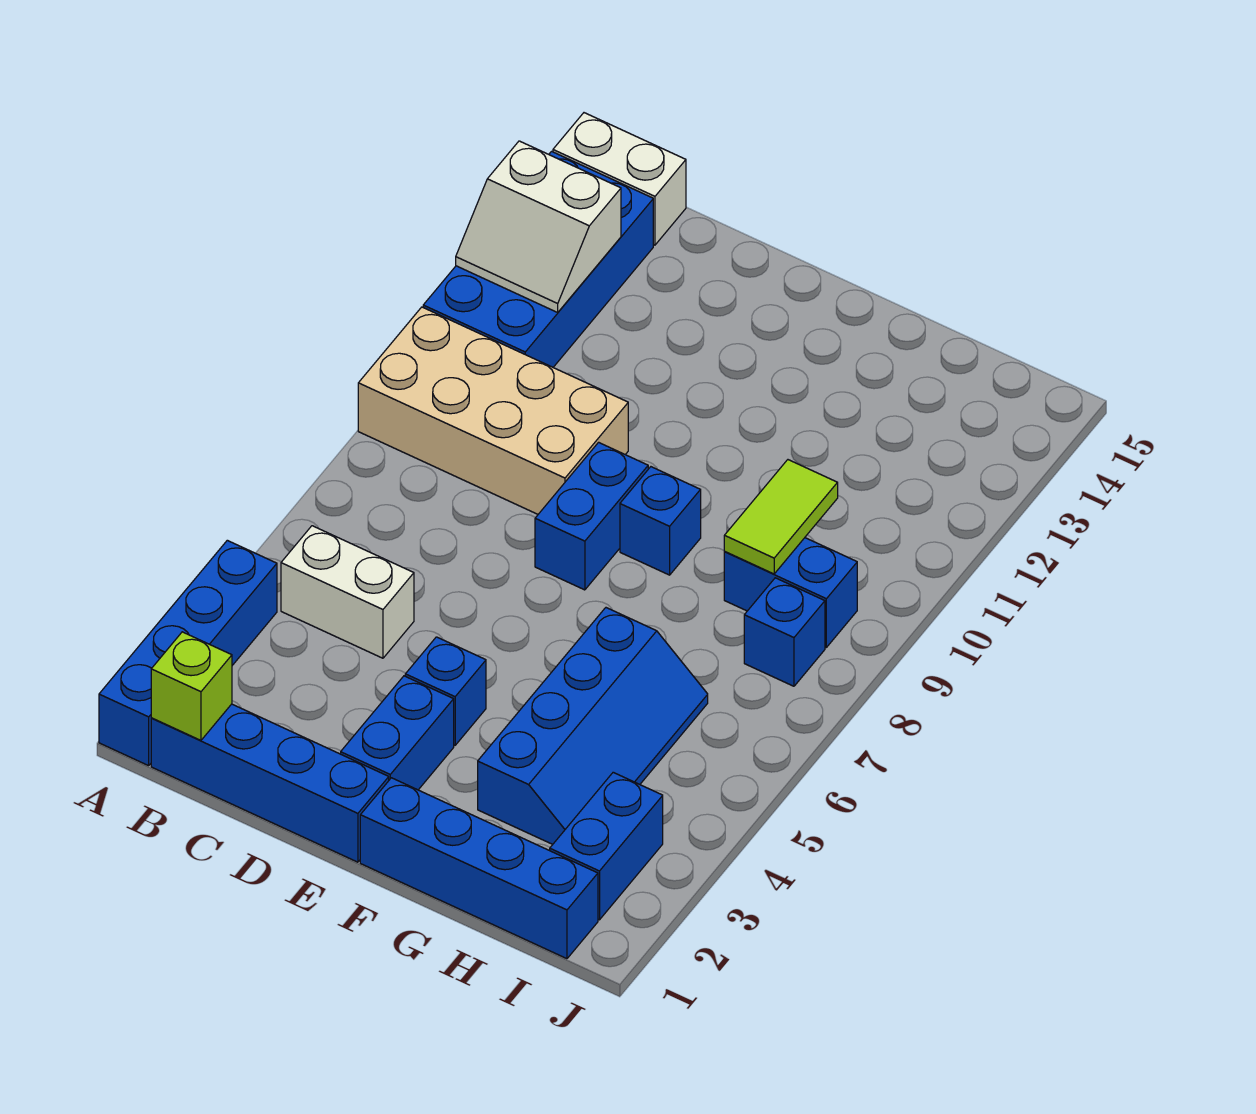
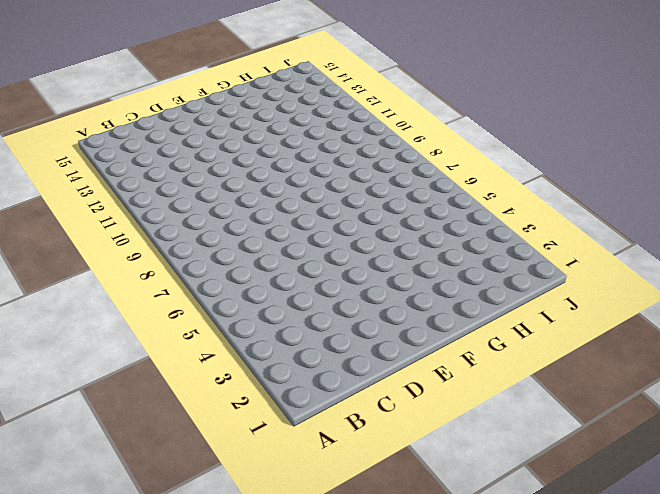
none -> blue brick A1:A4 level 1
none -> tan brick A9:D10 level 1
none -> blue brick A11:B14 level 1

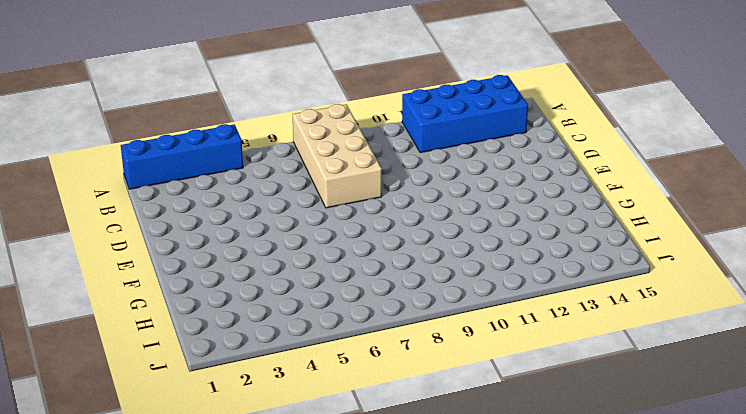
tan brick A7:D8 level 1 -> tan brick A9:D10 level 1
none -> white brick A15:B15 level 1
none -> blue brick B1:E1 level 1
none -> white brick B5:C5 level 1

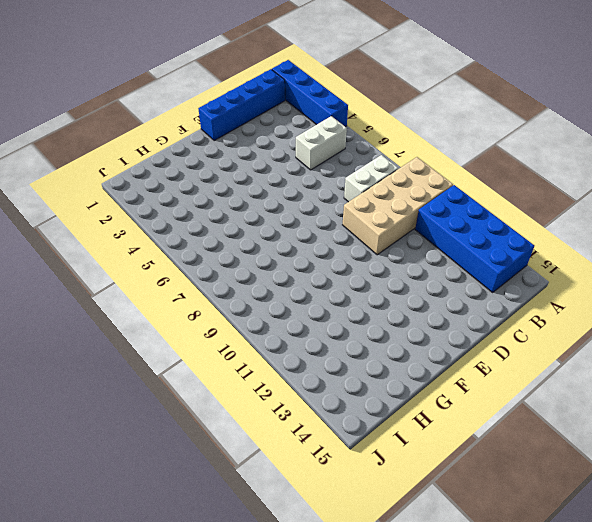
white brick B8:C8 level 1 -> white brick A15:B15 level 1
none -> blue brick E2:E3 level 1
none -> blue brick E4 level 1
none -> blue brick E8:E9 level 1

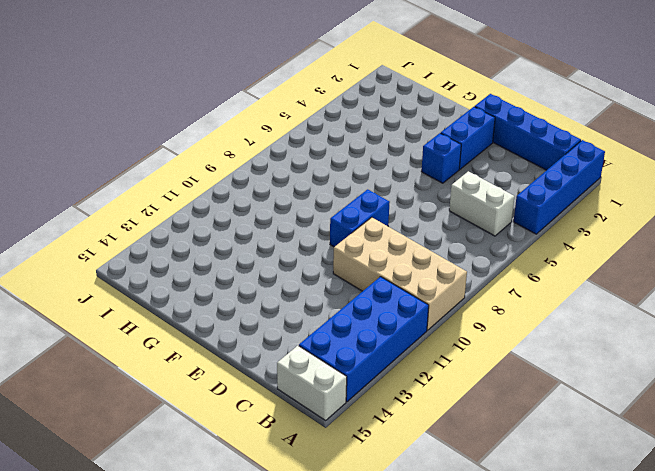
none -> blue brick F1:I1 level 1
none -> blue brick F9 level 1
none -> blue slope G3:H6 level 1 top G

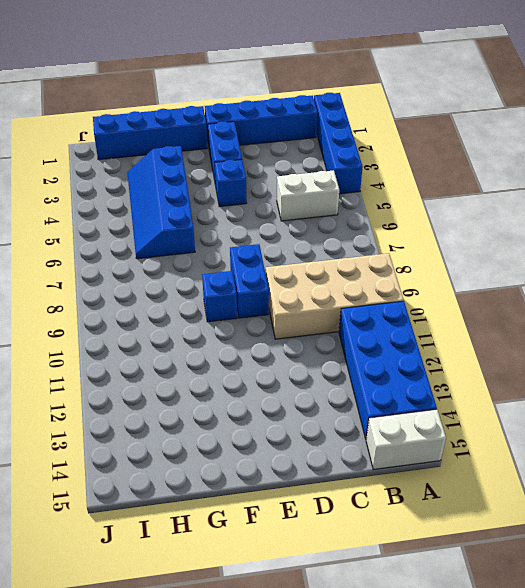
none -> blue brick H9:I9 level 1
none -> blue brick I2:I3 level 1
none -> blue brick I8 level 1

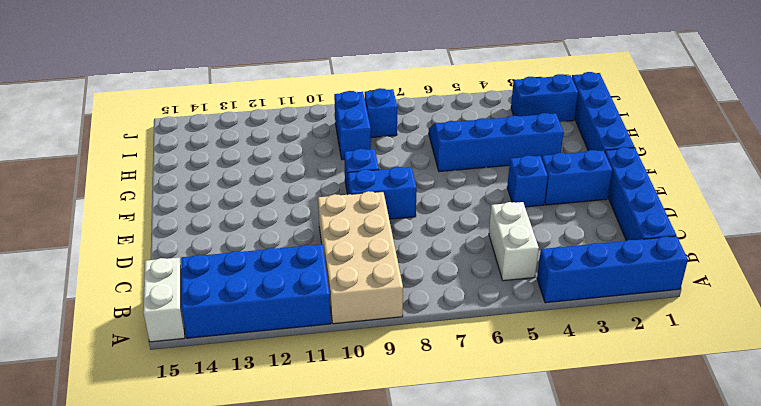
none -> white slope A12:B13 level 2 top 13
none -> lime brick B1 level 2
none -> lime tile H9:H10 level 2

